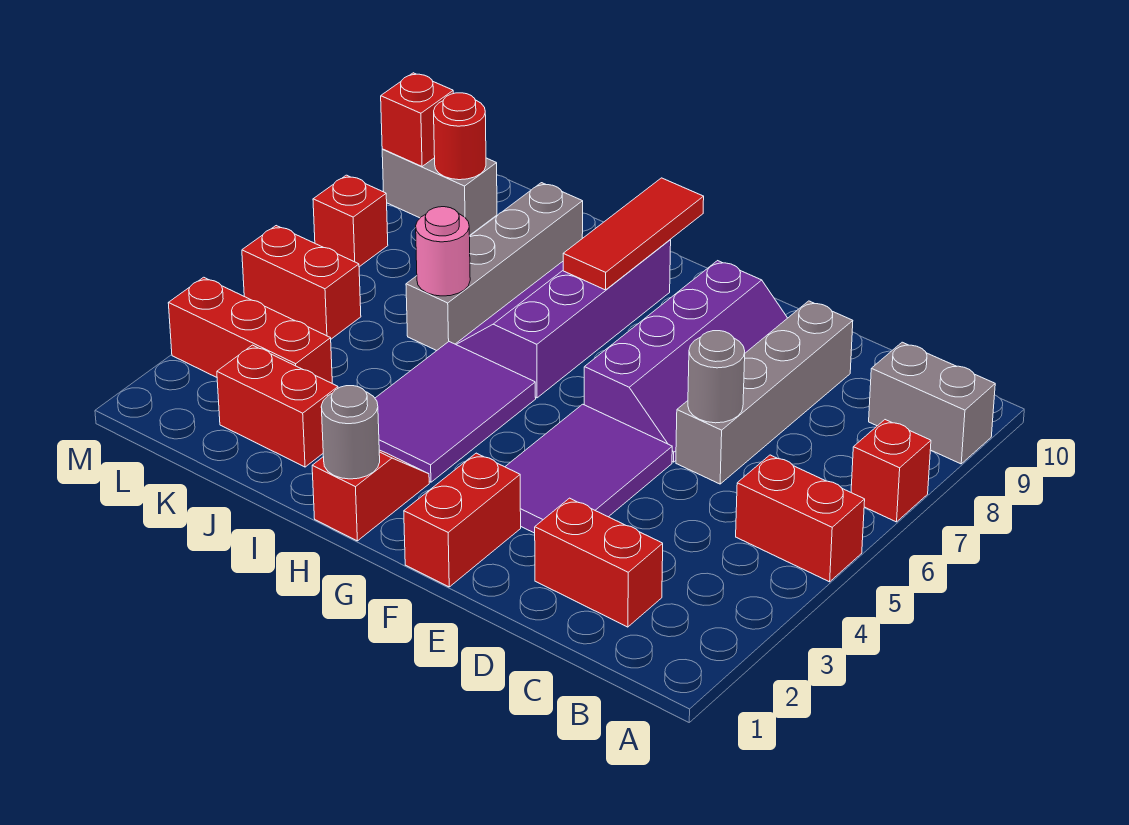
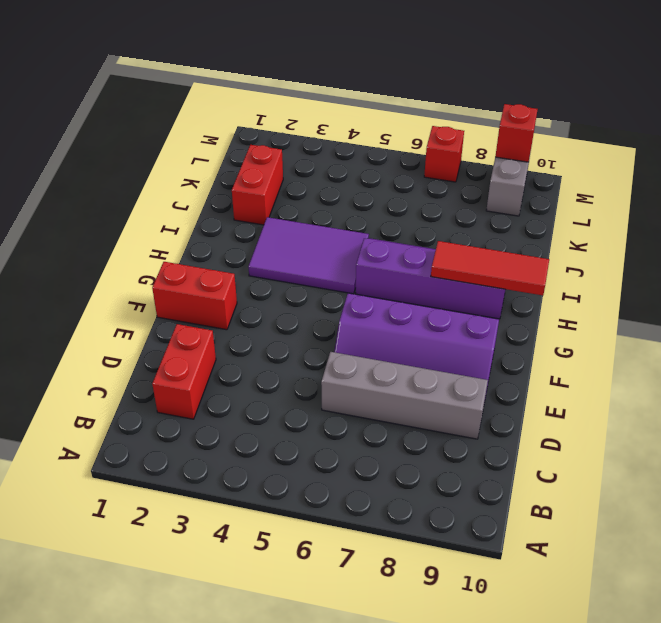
none -> red brick A5:B5 level 1
none -> red brick A7 level 1
none -> grey brick A9:B9 level 1

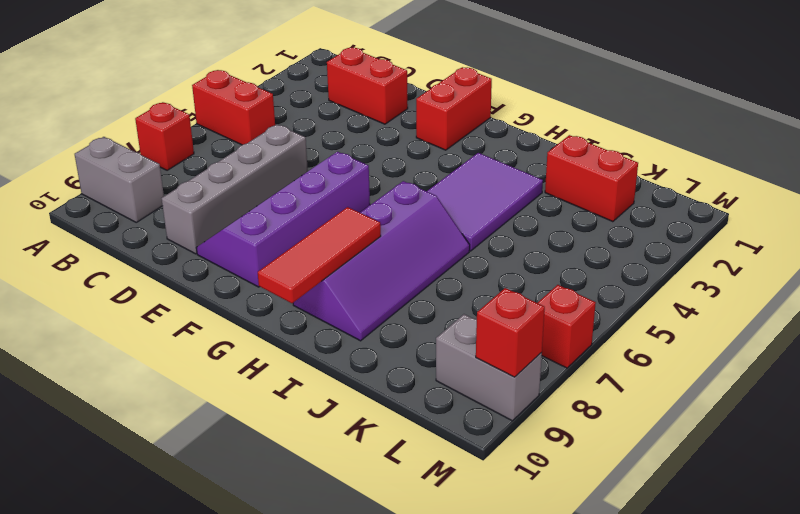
none -> purple tile E3:F5 level 1
none -> red slope H1:H2 level 1 top 1
none -> grey brick J6:J9 level 1

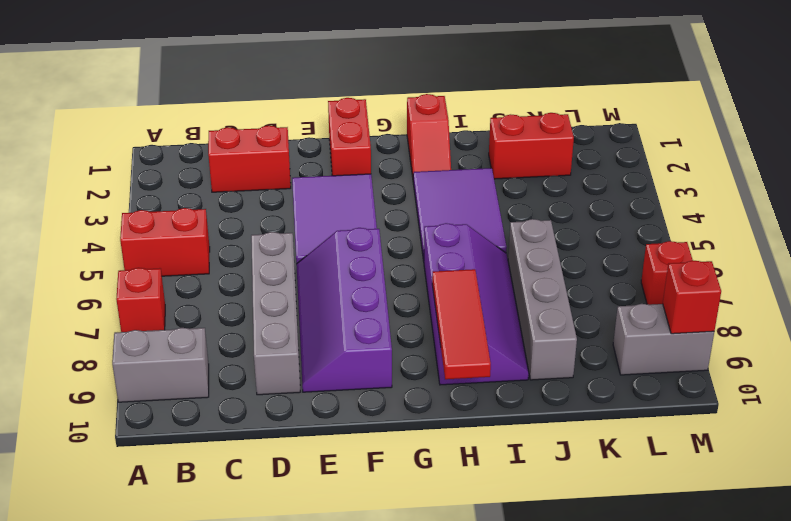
none -> red brick K3:M3 level 1
none -> red brick L5:M5 level 1
none -> grey round brick D6 level 2

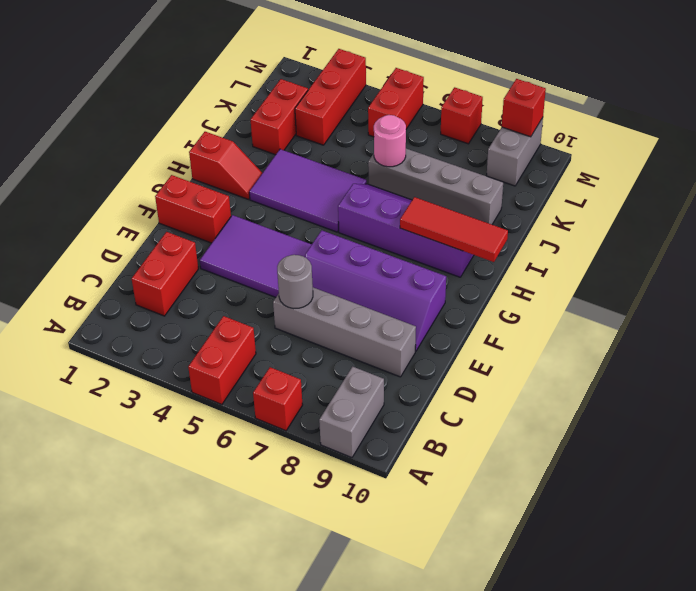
none -> grey round brick H1 level 2
none -> red round brick L9 level 2

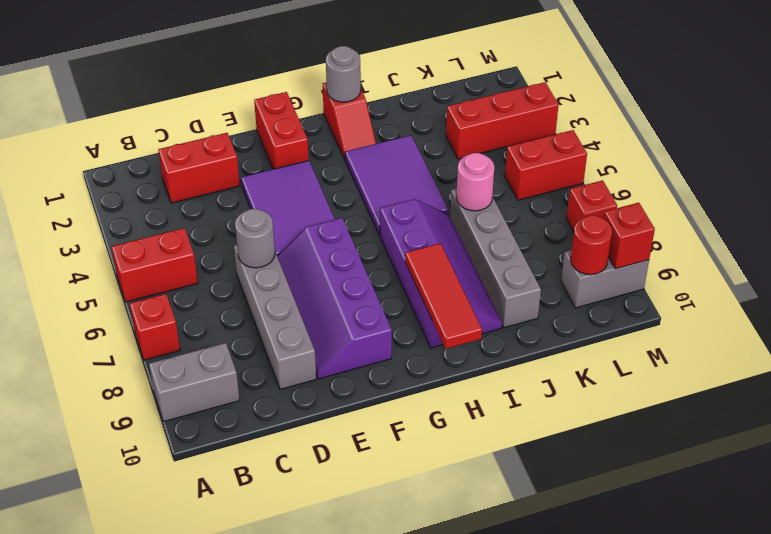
none -> red brick J2:K2 level 1

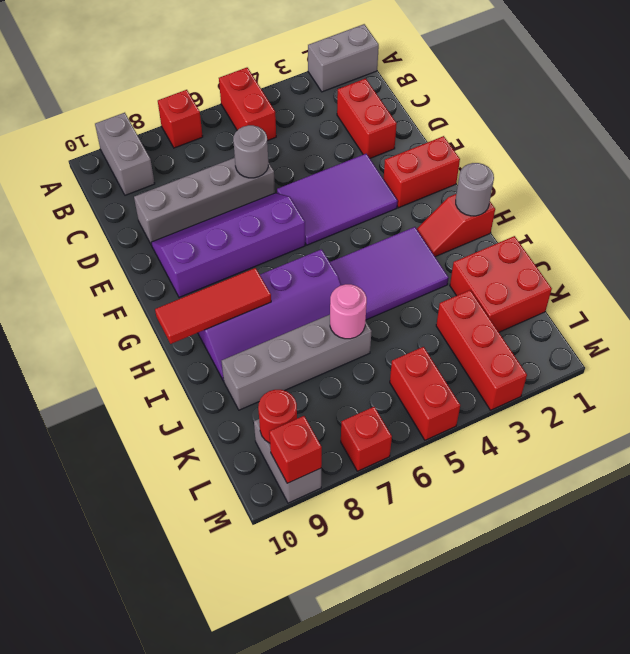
grey brick A1:A2 level 1 -> none
red brick J1:K2 level 1 -> red brick J2:K2 level 1

